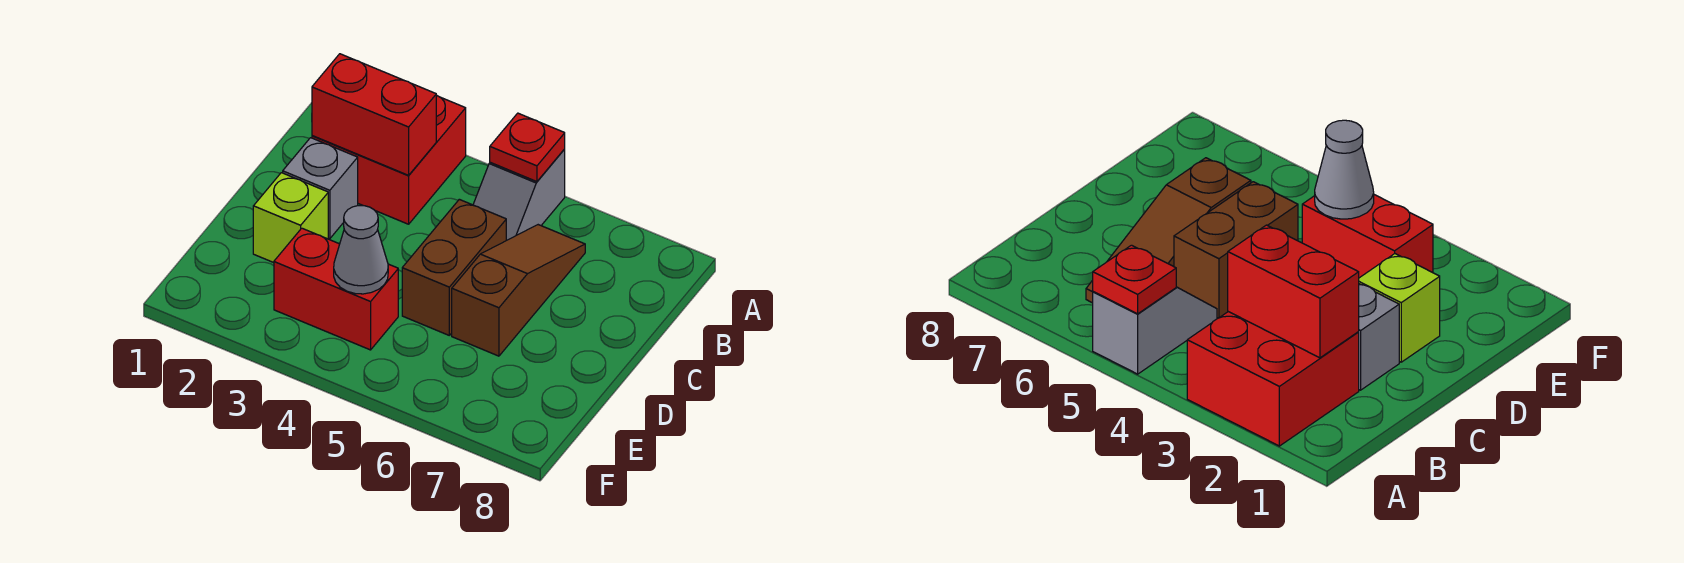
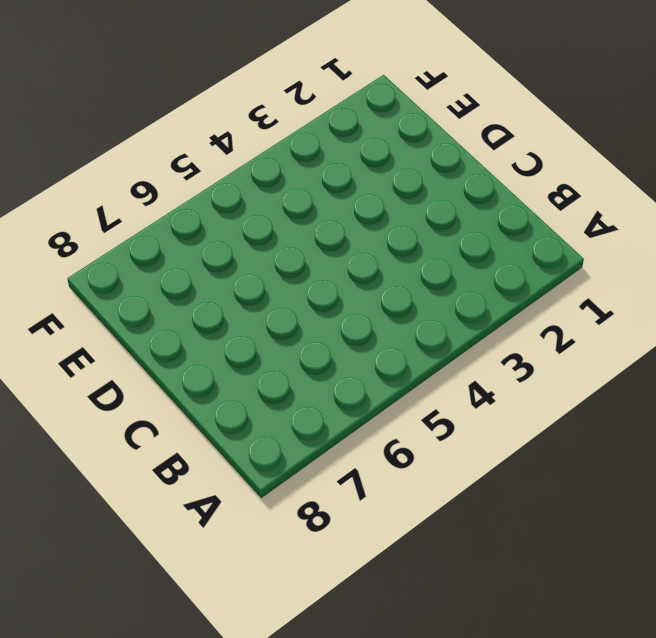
none -> red brick A2:B3 level 1
none -> grey slope A5:B5 level 1 top A

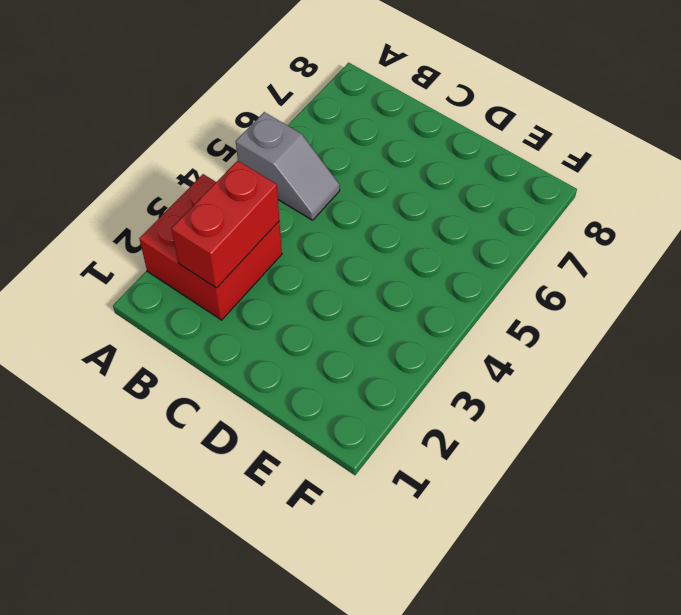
none -> brown slope B6:D6 level 1 top D
none -> grey brick C2 level 1

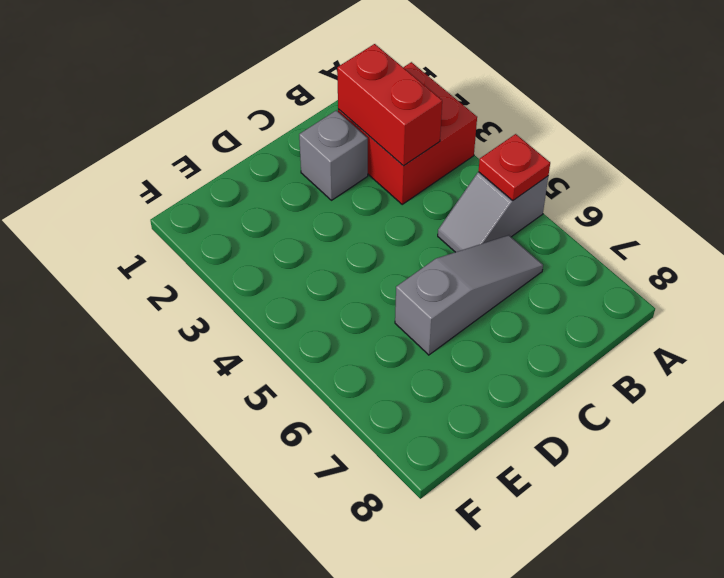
grey slope B6:D6 level 1 top D -> brown slope B6:D6 level 1 top D
none -> brown brick C5:D5 level 1
none -> lime brick D2 level 1

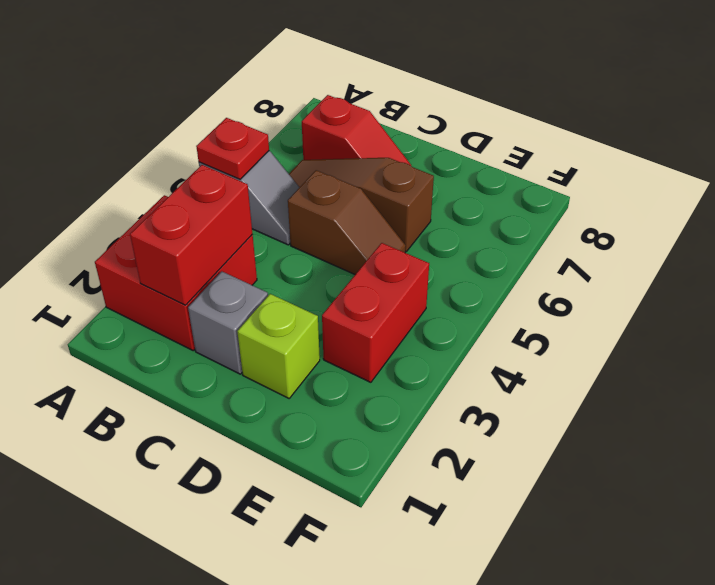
red slope B7:C7 level 1 top B -> none
brown slope C5:D5 level 1 top C -> brown brick C5:D5 level 1
none -> grey cone E4 level 2

